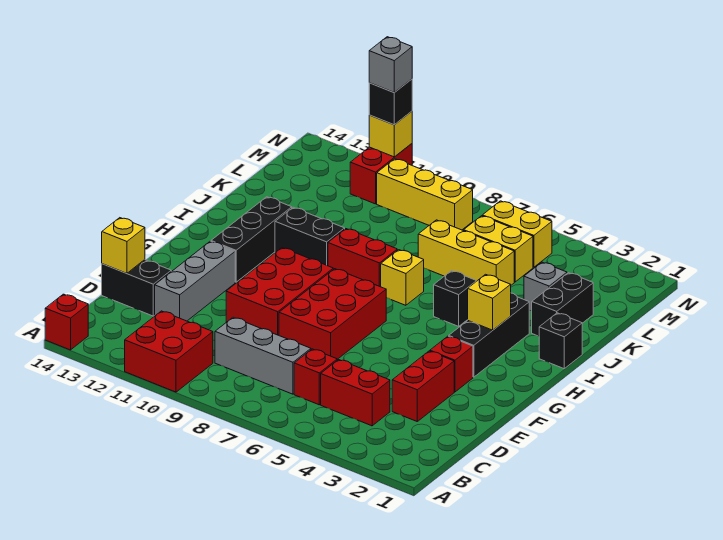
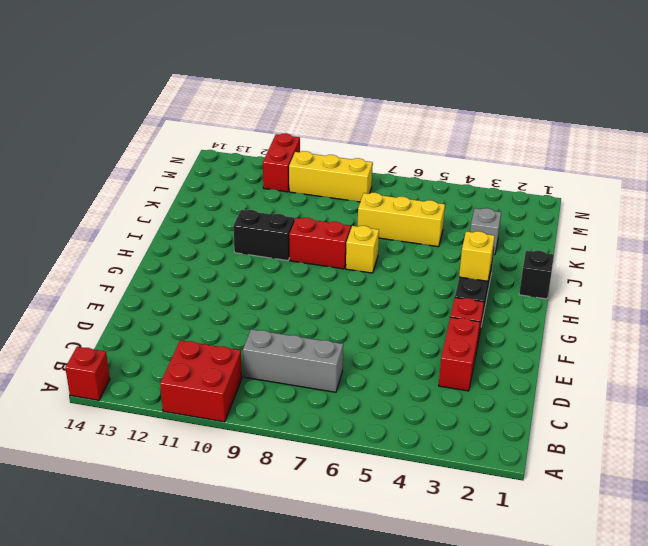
none -> red brick C4:C5 level 1
none -> red brick C6 level 1
none -> grey brick D12:F12 level 1
none -> black brick D13:D14 level 1

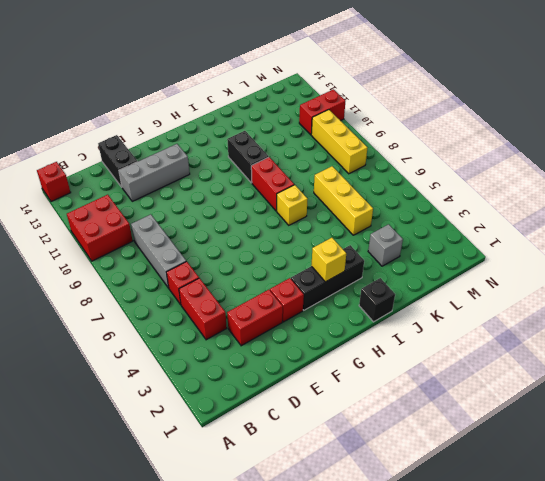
none -> red brick E7:G8 level 1
none -> red brick E9:G10 level 1
none -> black brick G12:I12 level 1
none -> black brick I5 level 1

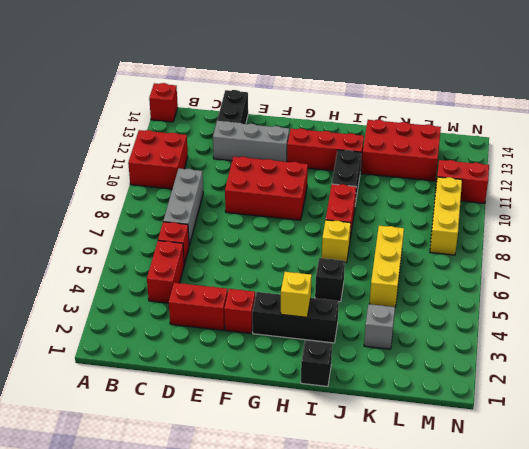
red brick G12:I12 level 1 -> black brick G12:I12 level 1
red brick J12:L13 level 1 -> red brick E7:G8 level 1
none -> black brick J2:K2 level 1
none -> yellow brick L5:L6 level 1
none -> yellow brick M5:M6 level 1
none -> yellow brick D14 level 2

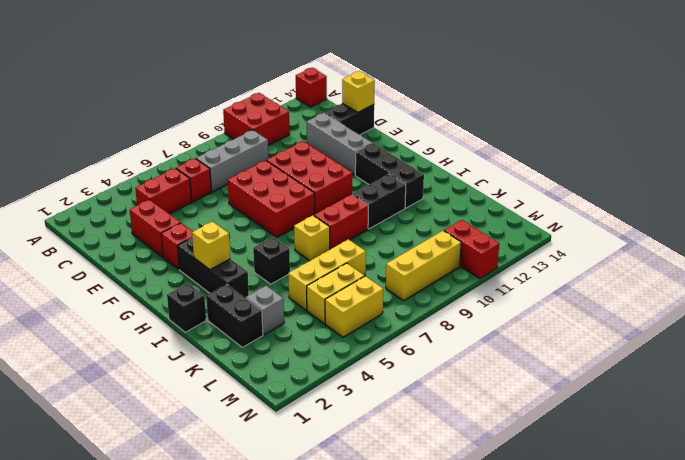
none -> yellow brick N11 level 2
none -> black brick N11 level 3
none -> grey brick N11 level 4

